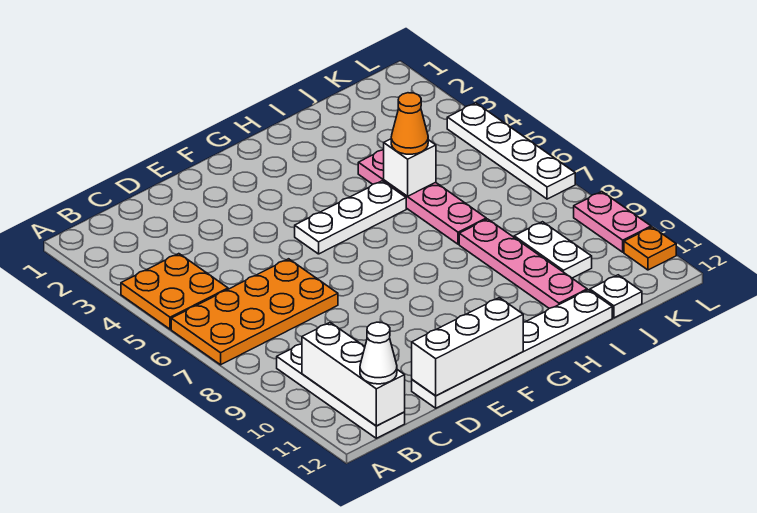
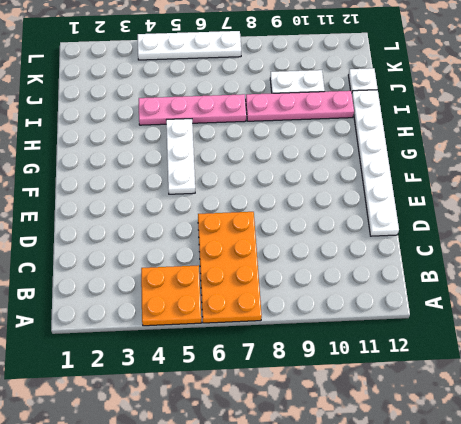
none -> white plate B9:B12 level 1
none -> pink plate L9:L10 level 1
none -> orange plate L11 level 1

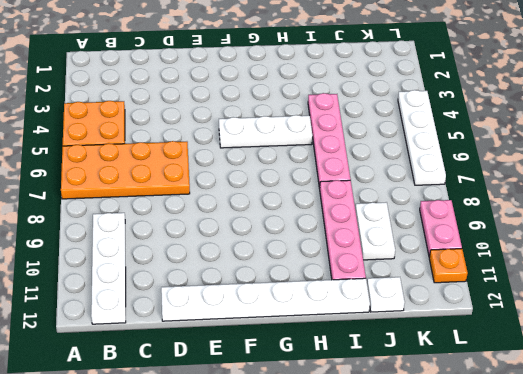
none -> white brick B10:B12 level 2
none -> white brick D12:F12 level 2
none -> white brick I5 level 2

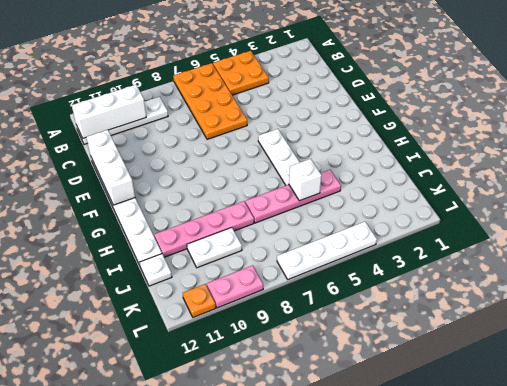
none -> white cone B12 level 3
none -> orange cone I5 level 3

